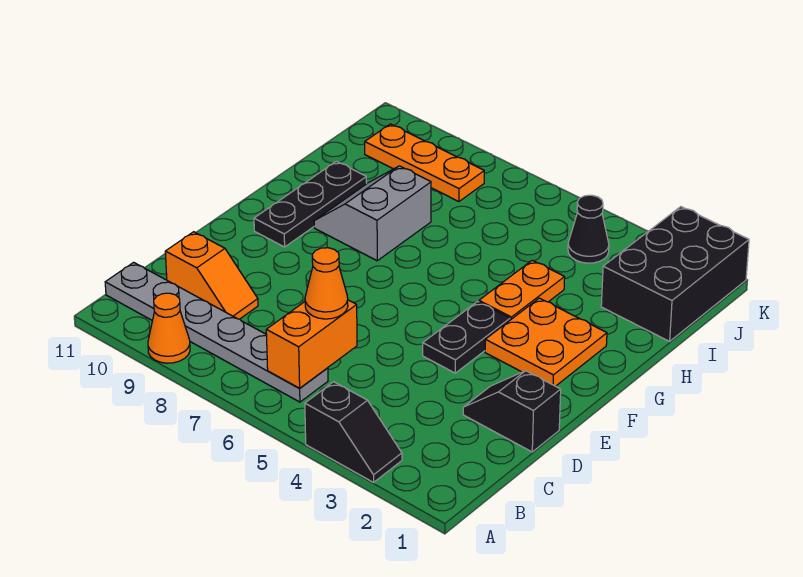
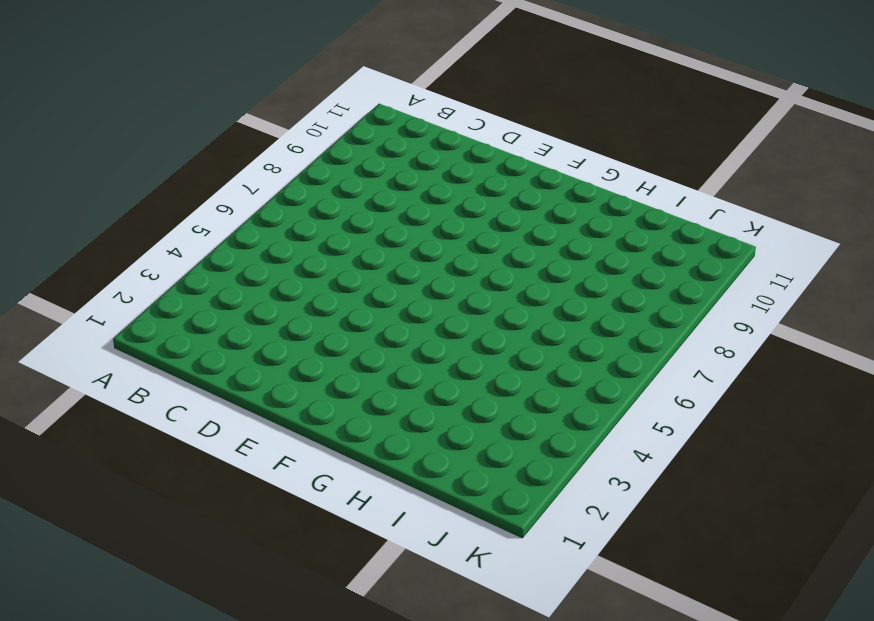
none -> black slope A3:A4 level 1 top 4
none -> orange cone A9 level 1
none -> grey plate B6:B11 level 1

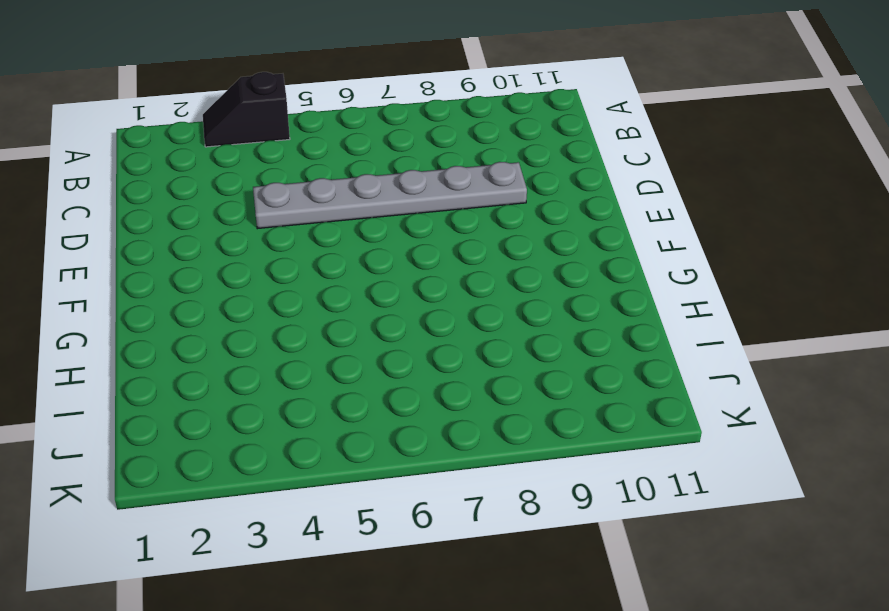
grey plate D4:D9 level 1 -> grey plate B6:B11 level 1
none -> orange cone A9 level 1
none -> orange slope C9:C10 level 1 top 10
none -> black slope D1:D2 level 1 top 1

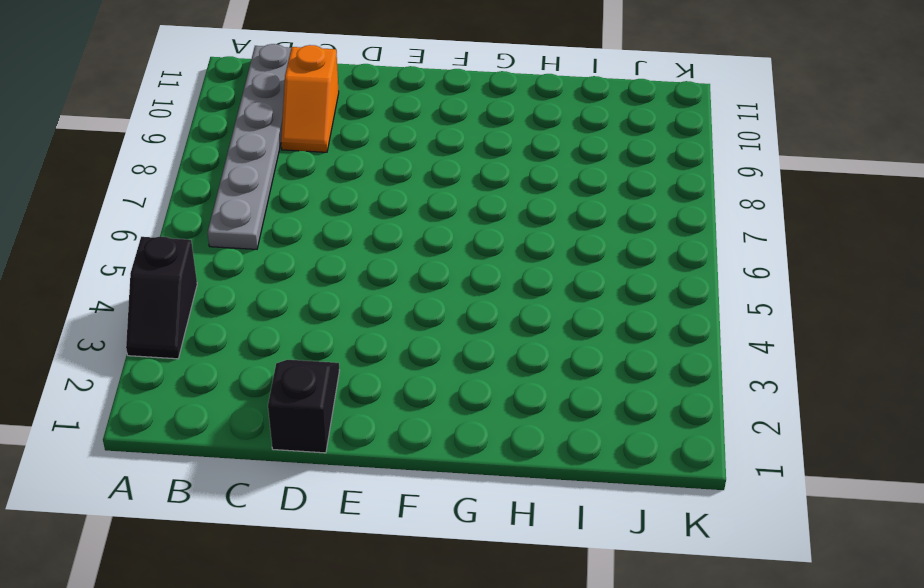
none -> orange cone A9 level 1
none -> black plate E4:F4 level 1
none -> orange plate F2:G3 level 1

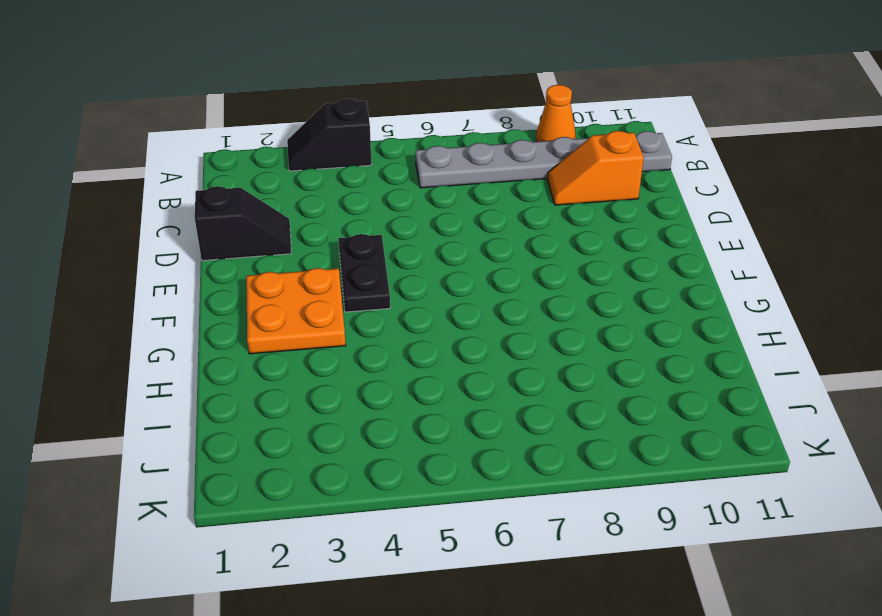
none -> black plate F10:H10 level 1
none -> orange plate G4:H4 level 1
none -> grey slope G8:H9 level 1 top 8

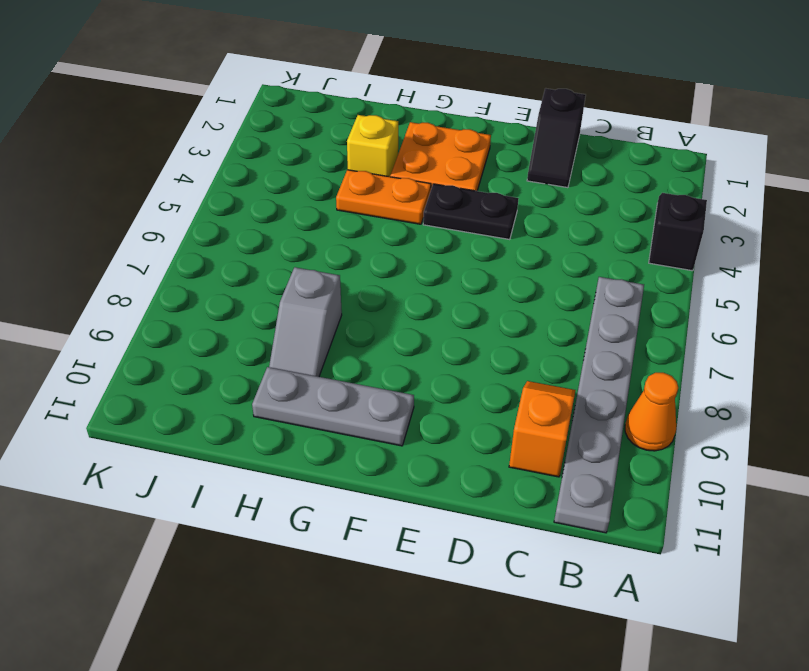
grey plate F10:H10 level 1 -> black plate F10:H10 level 1
yellow brick H3 level 1 -> none
grey slope H8:H9 level 1 top 8 -> grey slope G8:H9 level 1 top 8
none -> black brick I1:K2 level 1
none -> black cone J4 level 1
none -> orange plate J8:J10 level 1

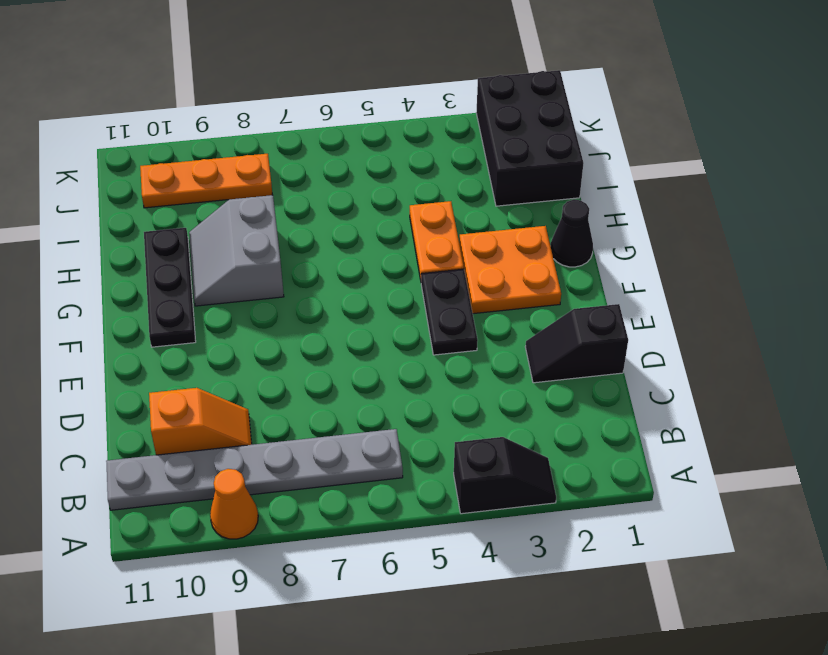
black cone G1 level 1 -> black cone J4 level 1
none -> orange brick B6:C6 level 2
none -> orange cone C6 level 3

